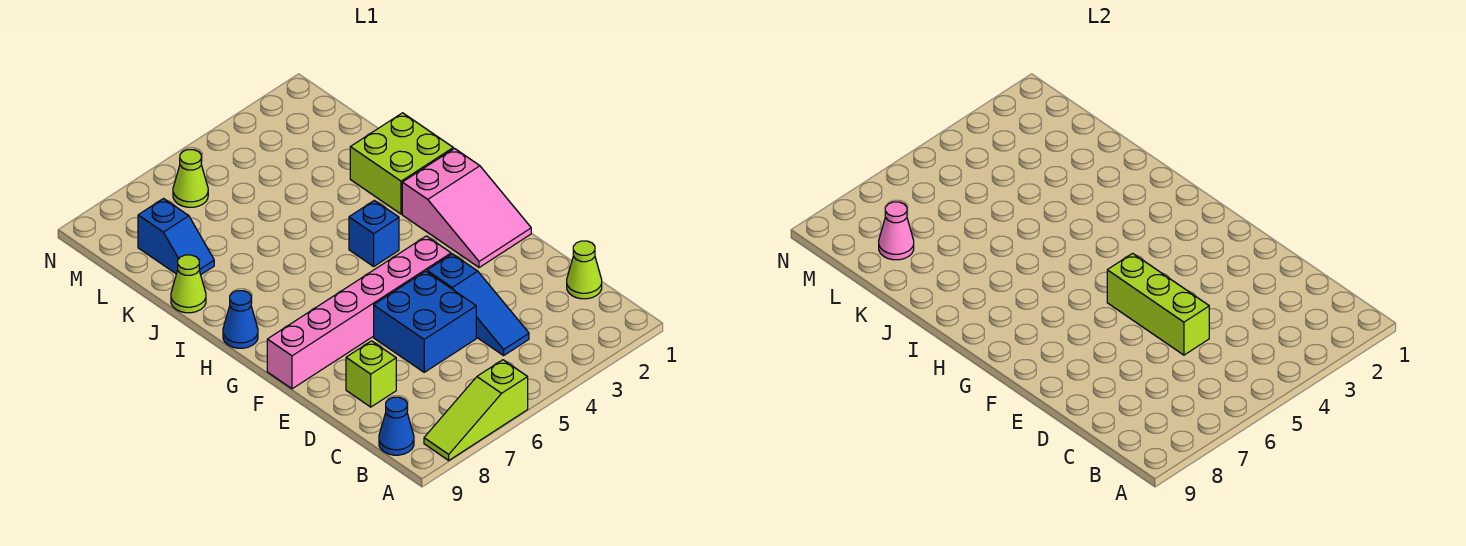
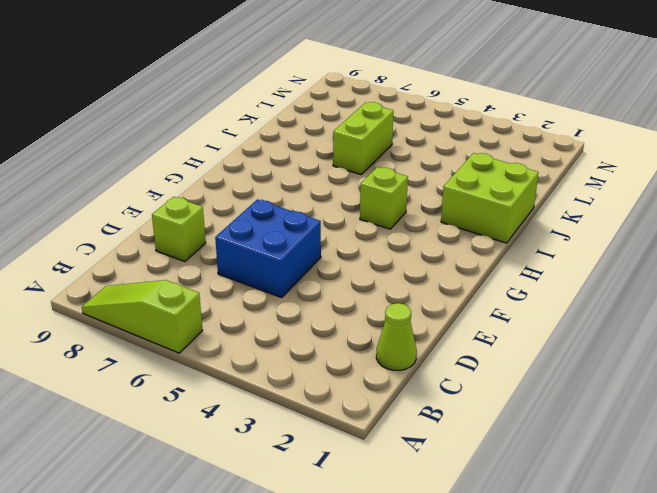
lime brick H4 level 1 -> blue brick H4 level 1
lime brick J6:K6 level 1 -> none
none -> blue cone B9 level 1
none -> blue slope C4:E4 level 1 top E
none -> pink slope F1:H2 level 1 top H

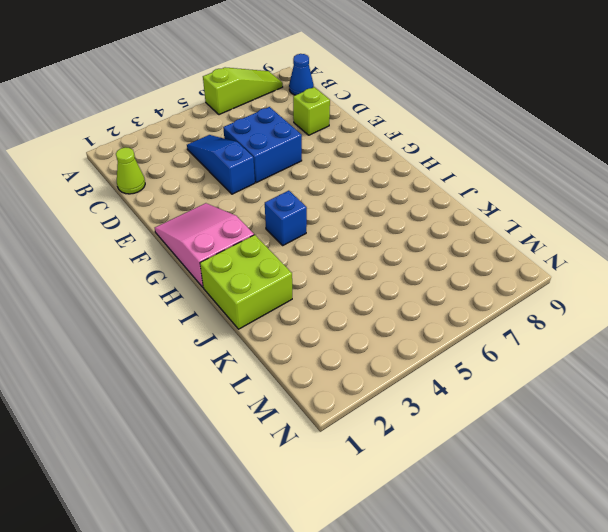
none -> pink brick F4:F9 level 1
none -> blue cone H9 level 1
none -> lime cone J9 level 1

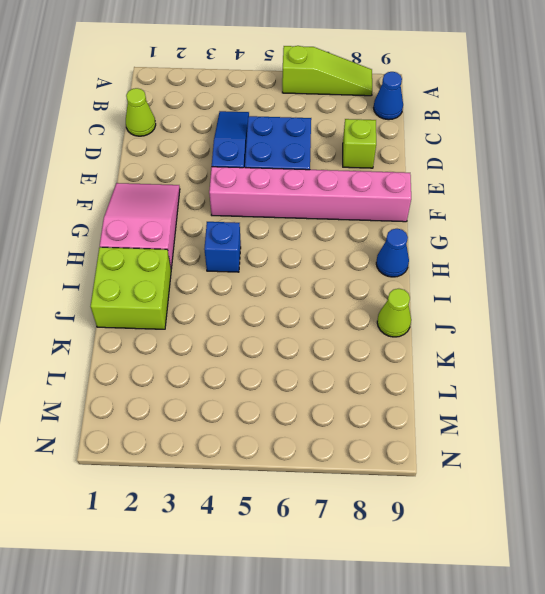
none -> blue slope K8:L8 level 1 top L
none -> lime cone M6 level 1
none -> lime brick D5:F5 level 2

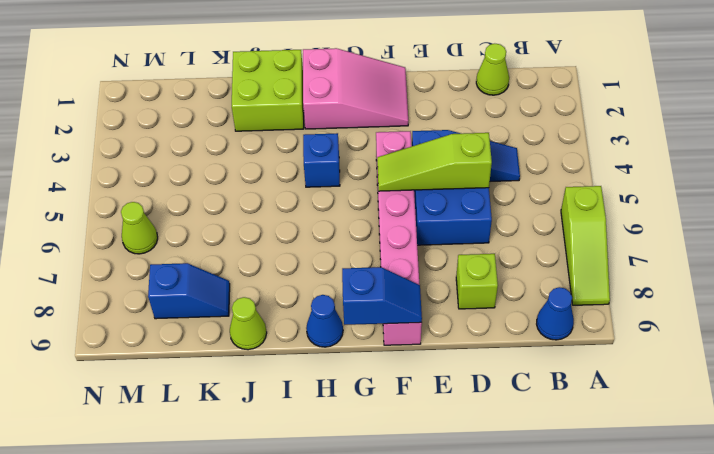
lime slope D5:F5 level 2 top D -> lime brick D5:F5 level 2
blue slope F9:G9 level 2 top G -> none
none -> pink cone L8 level 2

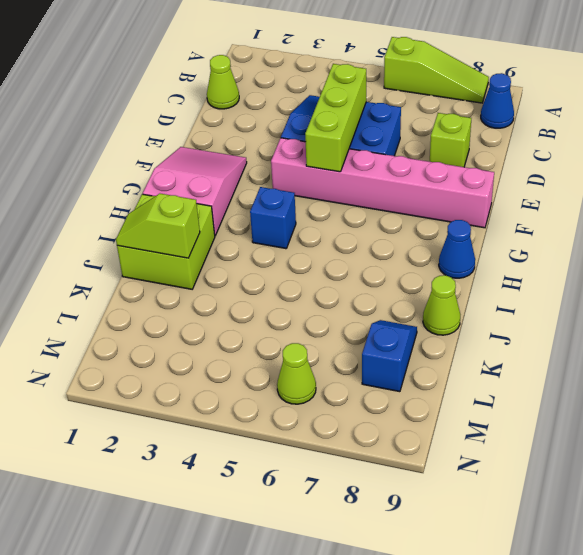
lime slope J1:J2 level 2 top 2 -> none
none -> pink cone L8 level 2

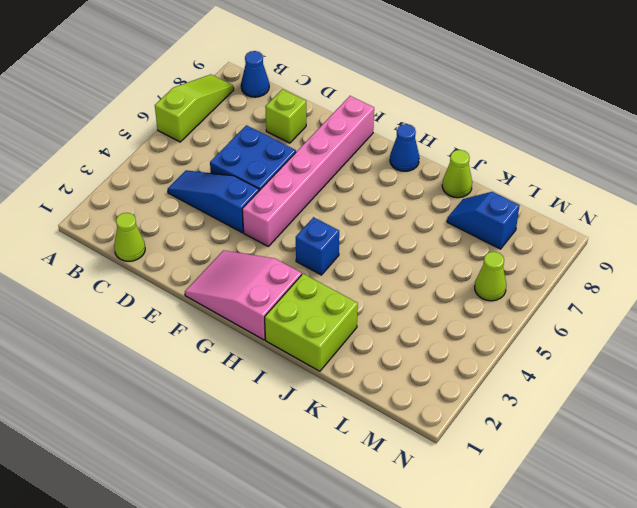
none -> lime brick D5:F5 level 2
none -> pink cone L8 level 2

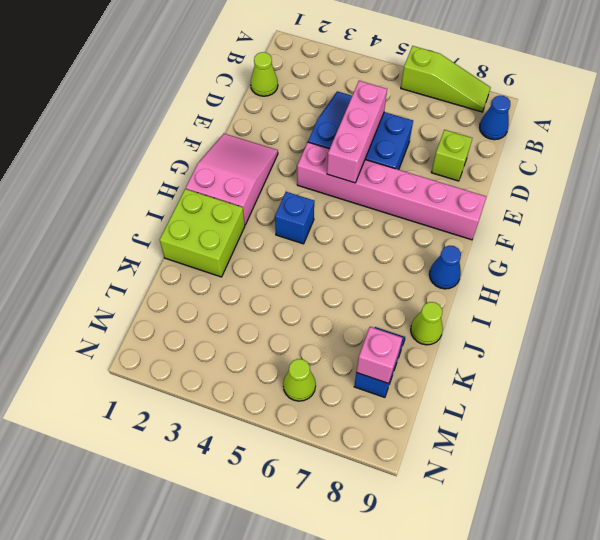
pink brick D5:F5 level 2 -> lime brick D5:F5 level 2
pink brick L8 level 2 -> pink cone L8 level 2

